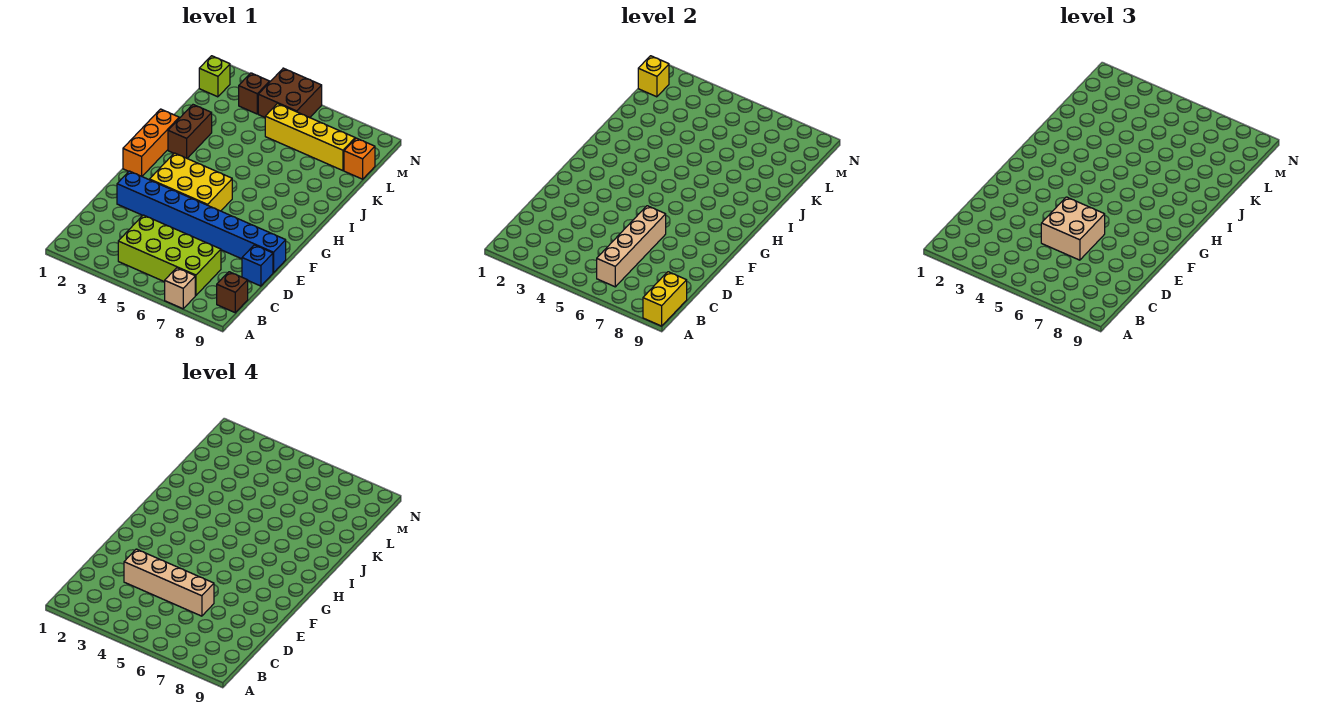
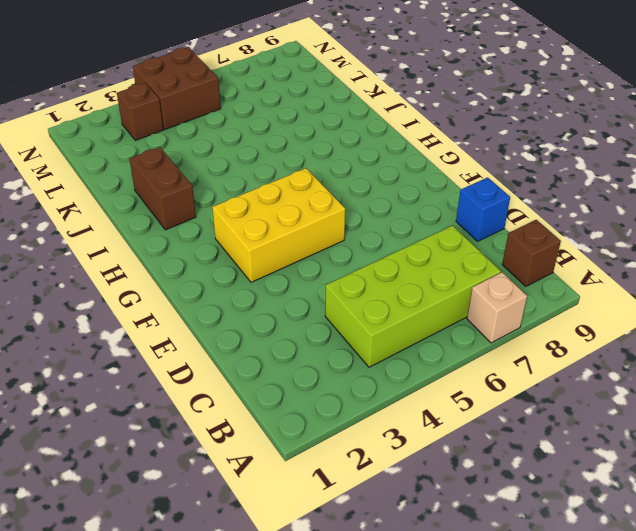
none -> blue brick E2:E9 level 1
none -> orange brick G1:I1 level 1
none -> yellow brick L5:L8 level 1

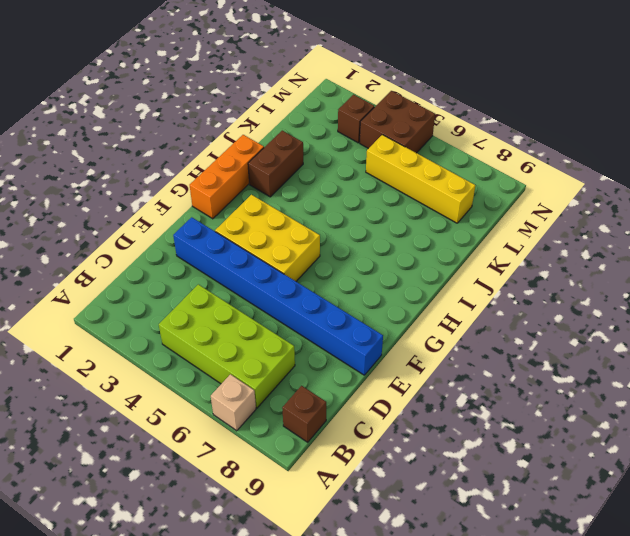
none -> blue brick D9 level 1
none -> orange brick L9 level 1
none -> lime brick M1 level 1

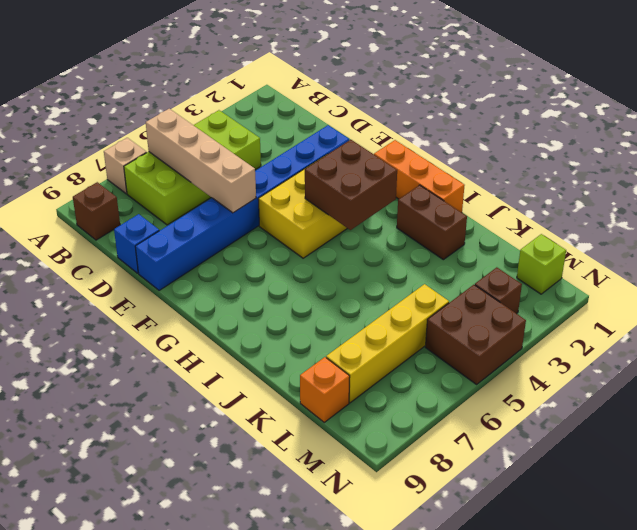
brown brick G3:H4 level 2 -> none
none -> yellow brick A9:B9 level 2
none -> yellow brick M1 level 2
none -> tan brick D5:E6 level 3

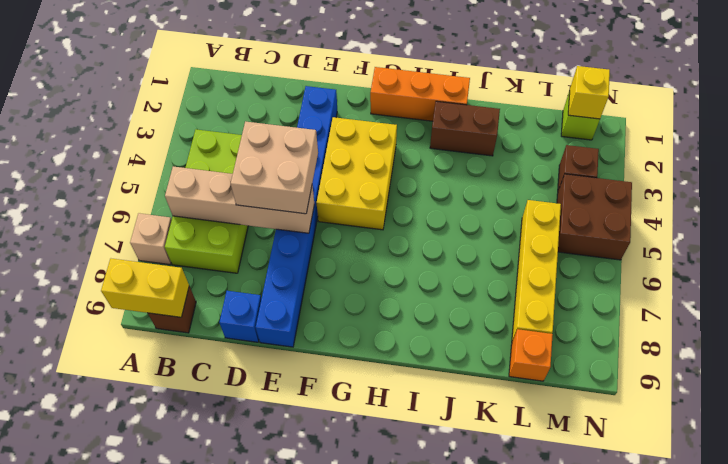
none -> tan brick D3:D6 level 4

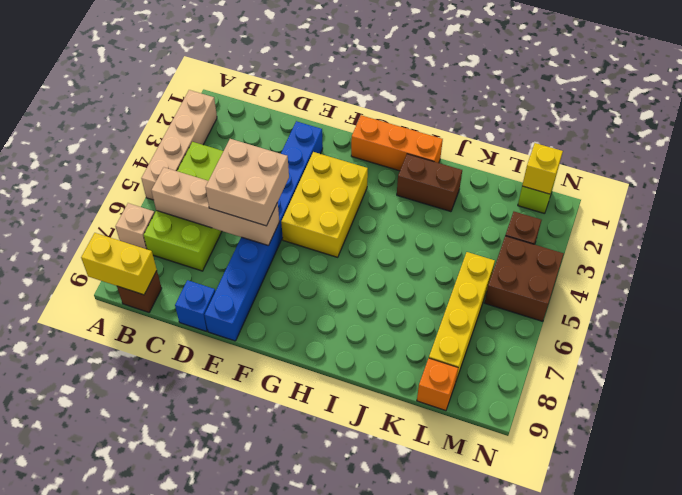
tan brick A2:A5 level 1 -> tan brick D3:D6 level 4

